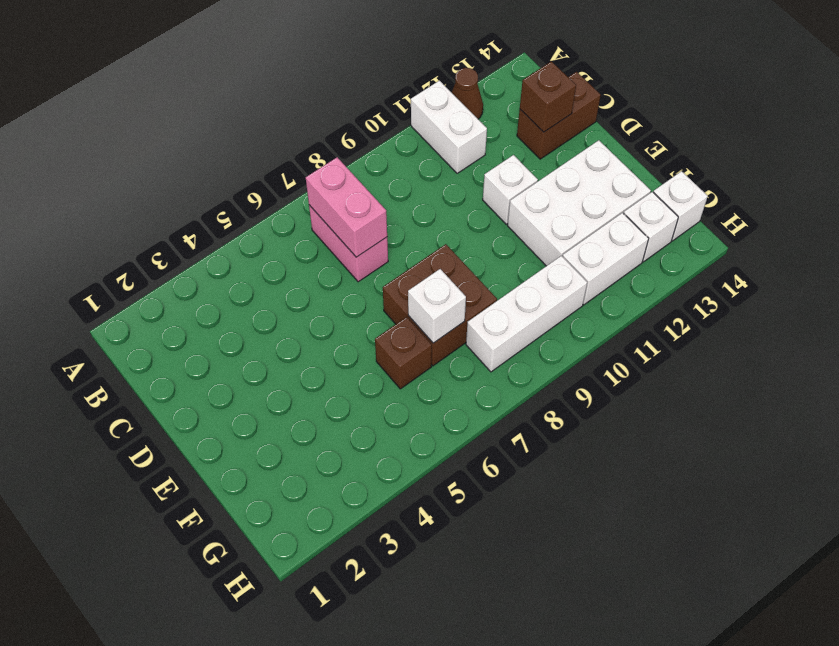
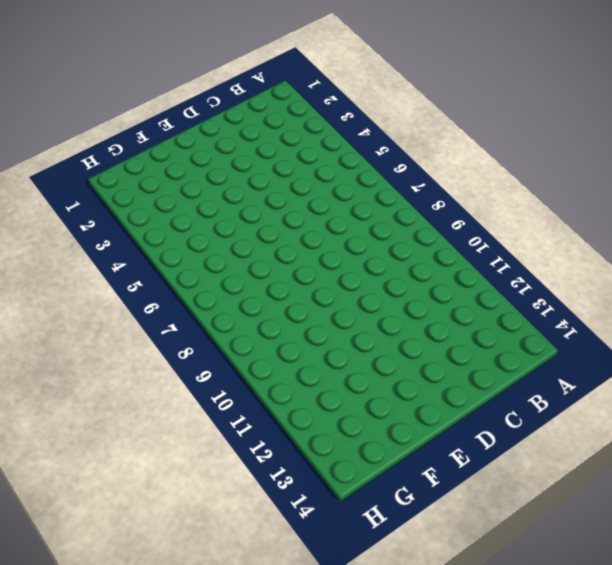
none -> white brick A11:B11 level 1
none -> brown cone A12 level 1
none -> pink brick B7:C7 level 1

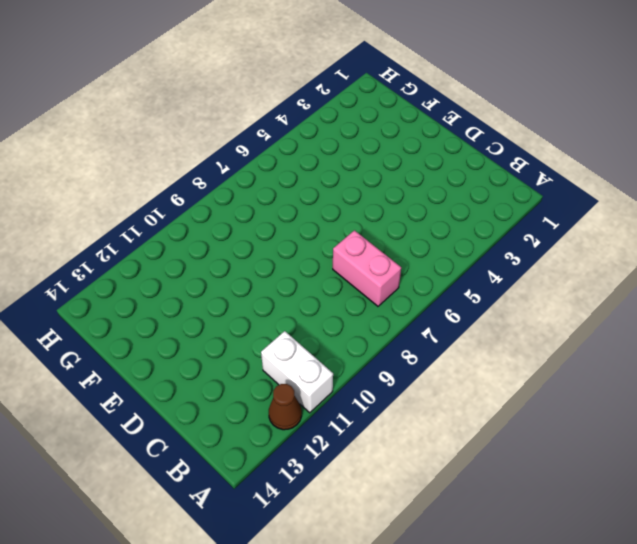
none -> brown brick C13:C14 level 1
none -> white brick D11 level 1
none -> brown brick E7:F8 level 1

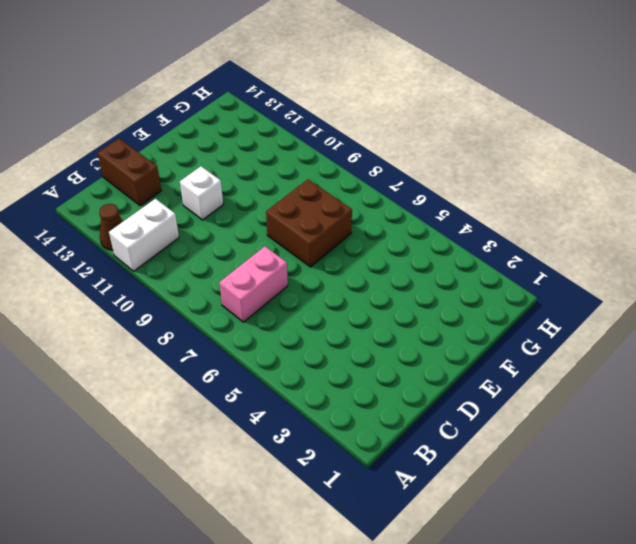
none -> white brick E11:F13 level 1
none -> brown brick F6 level 1
none -> white brick G8:G10 level 1

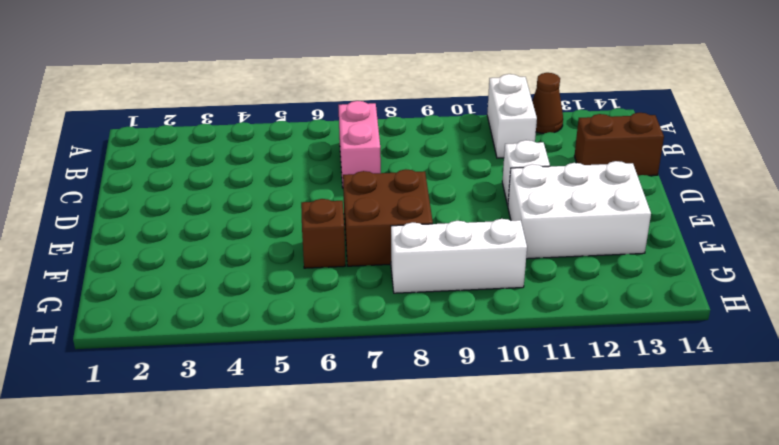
none -> white brick G11:G12 level 1
none -> white brick G13 level 1
none -> white brick G14 level 1

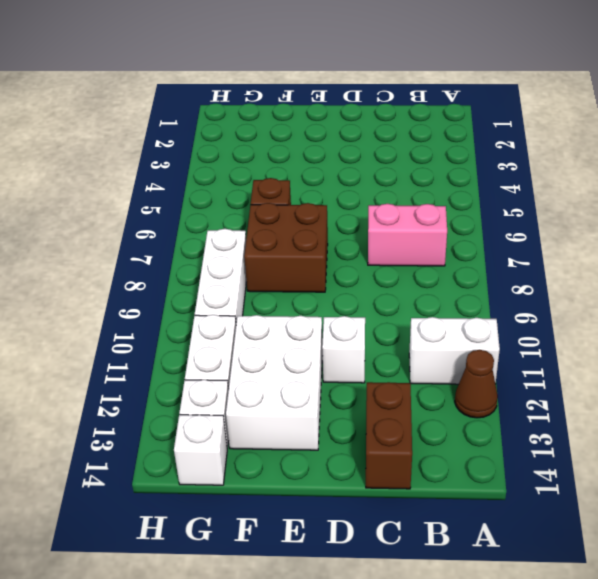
none -> pink brick B7:C7 level 2
none -> brown brick C13 level 2
none -> white brick F7 level 2

